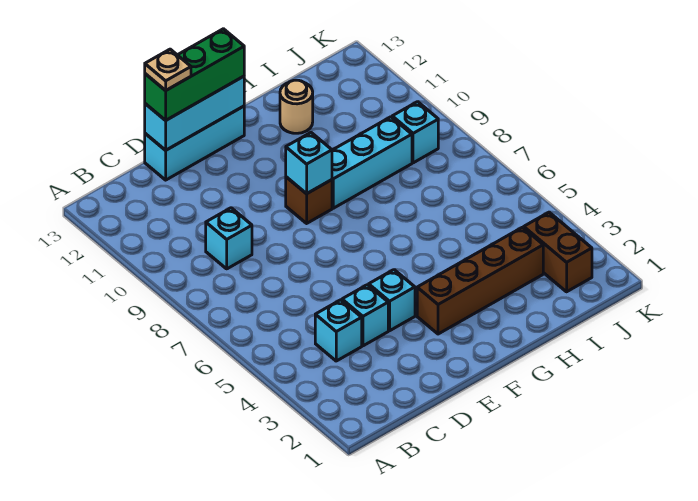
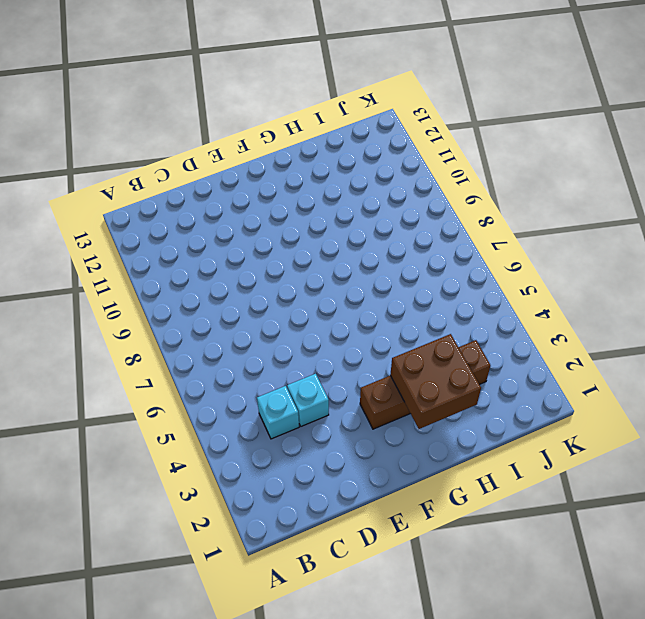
brown brick G2:H3 level 2 -> none
none -> cyan brick C9 level 1
none -> cyan brick D13:F13 level 1
none -> cyan brick E4 level 1

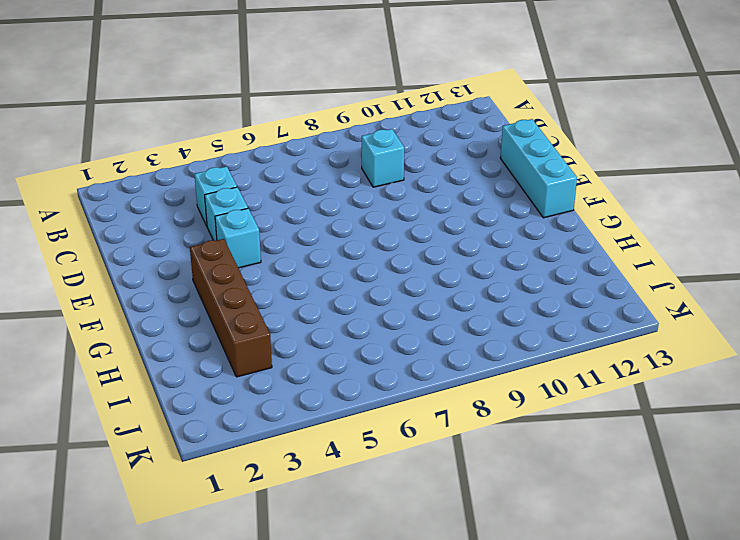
none -> brown brick F9 level 1
none -> cyan brick G9:I9 level 1
none -> tan round brick H12 level 1

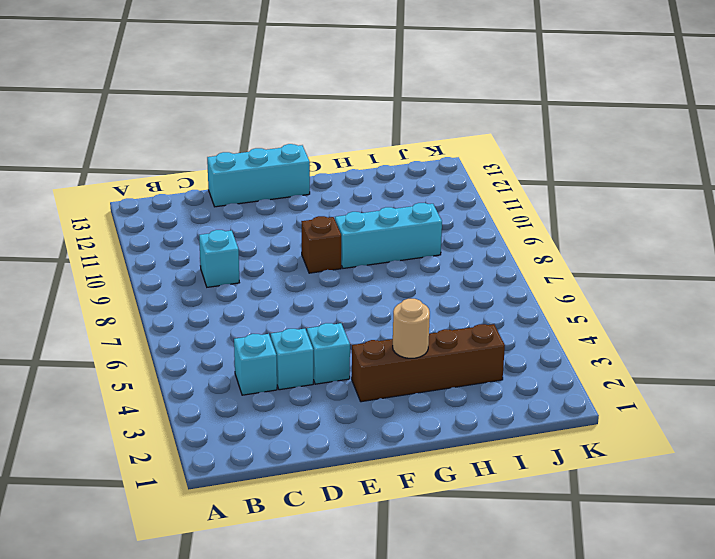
tan round brick G3 level 2 -> tan round brick H12 level 1
none -> brown brick J2:J3 level 1
none -> cyan brick J9 level 1
none -> cyan brick D13:F13 level 2

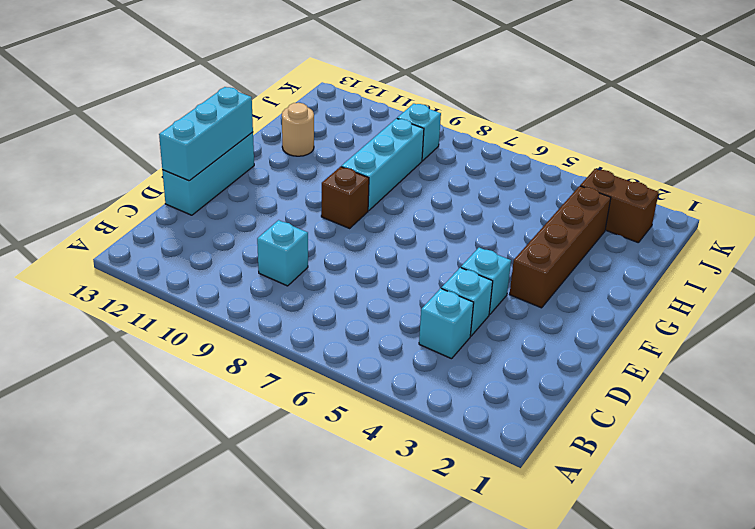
none -> cyan brick F9 level 2
none -> green brick D13:F13 level 3
none -> tan plate D13 level 4

